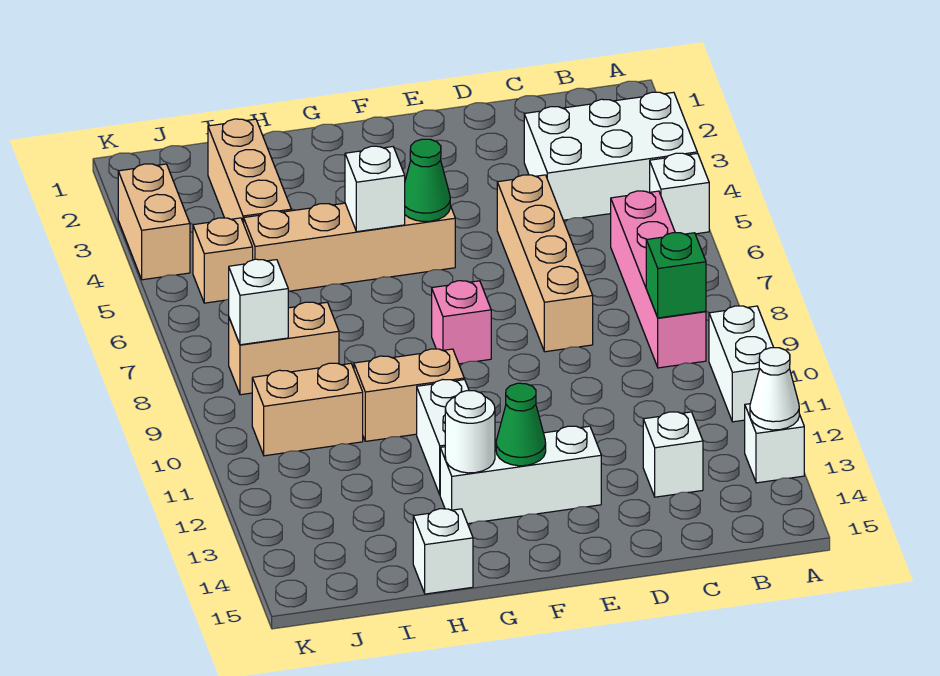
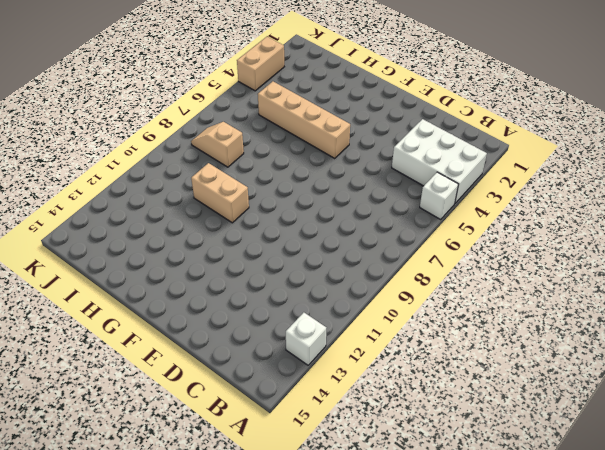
tan slope I8:J8 level 1 top I -> tan brick I8:J8 level 1
none -> white brick A10:A11 level 1
none -> pink brick B6:B9 level 1
none -> white brick C13 level 1

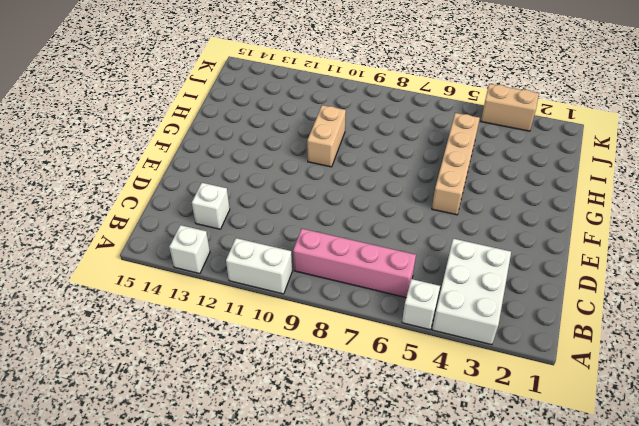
none -> tan brick D5:D8 level 1
none -> white brick E13:G13 level 1
none -> pink brick F8 level 1

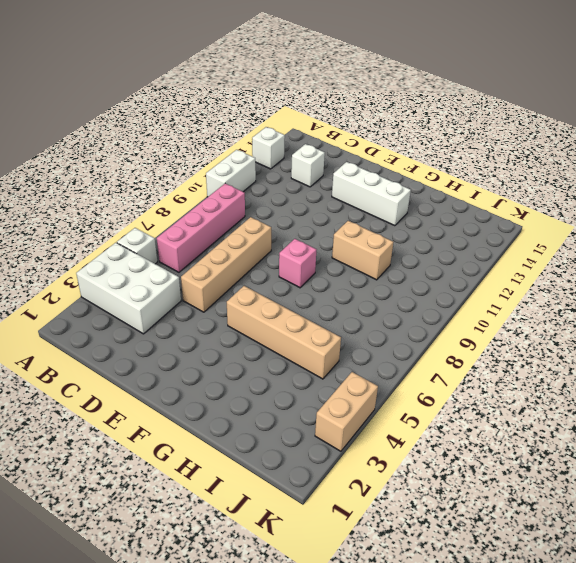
none -> white brick G11:G12 level 1
none -> white brick H15 level 1
none -> tan brick I2:I4 level 1

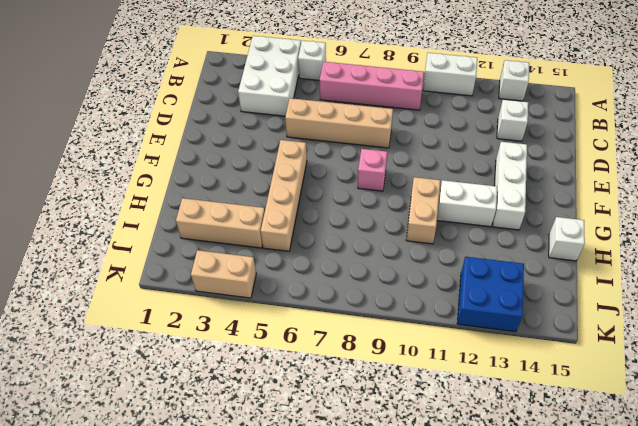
blue brick J12:K13 level 1 -> none
none -> tan brick I8:J8 level 1
none -> tan brick I10:J10 level 1
none -> tan brick J5 level 1

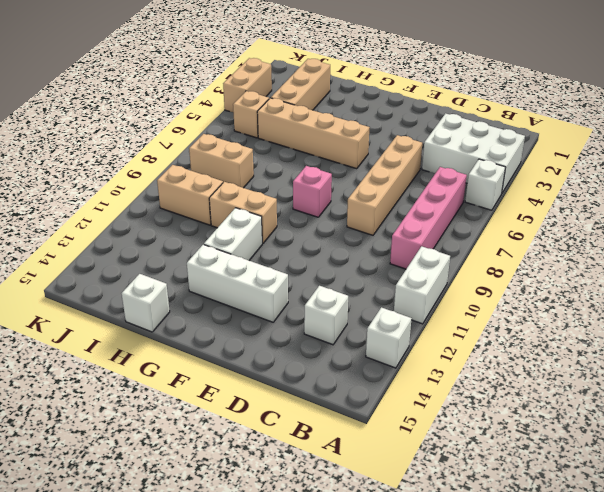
none -> white cone A13 level 2
none -> green brick B9 level 2
none -> green cone F5 level 2

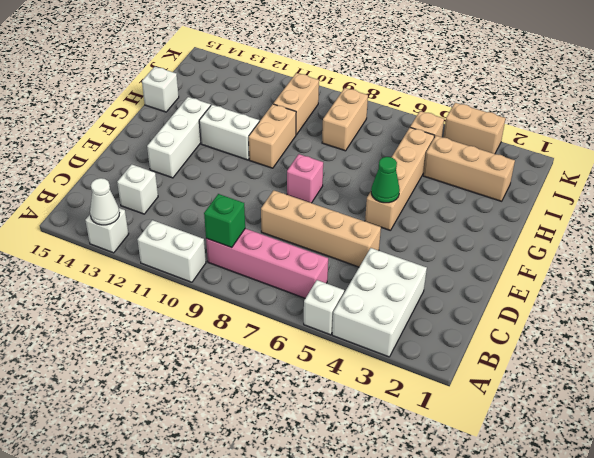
none -> green cone F13 level 2
none -> white brick G5 level 2
none -> white round brick G13 level 2

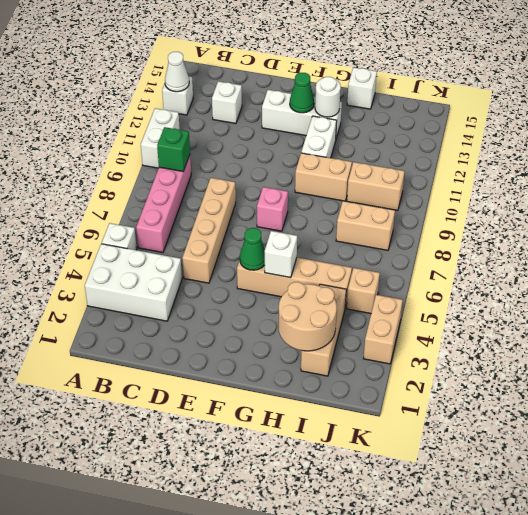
tan round brick H2:I3 level 2 -> none
none -> white brick J8 level 2

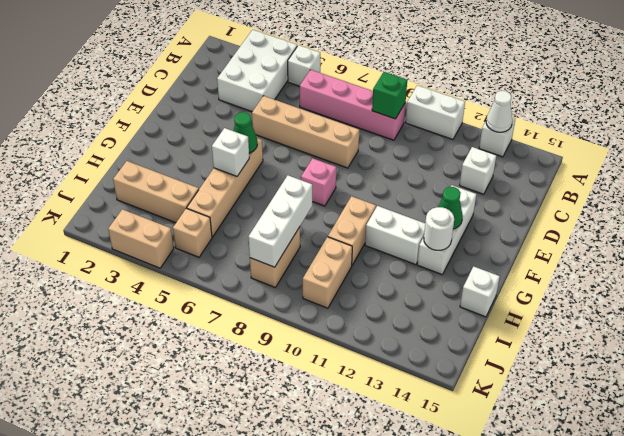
white brick H8:J8 level 2 -> white brick J8 level 2

